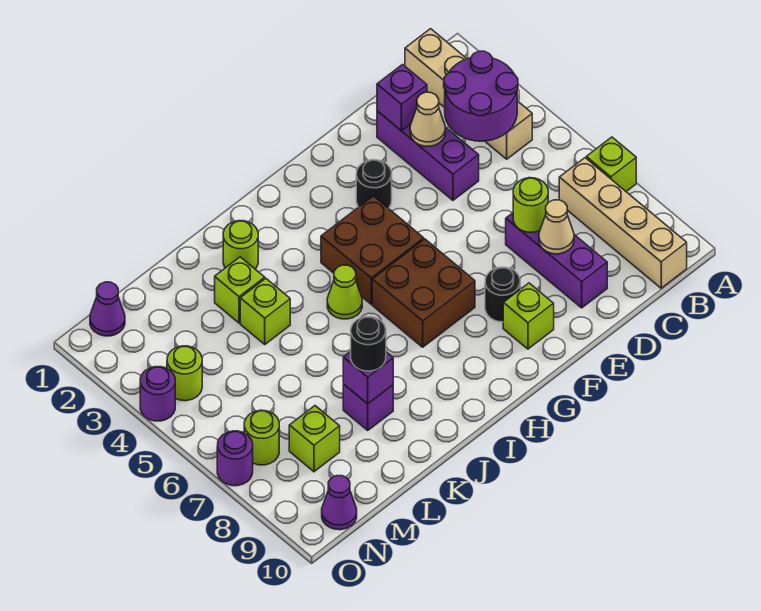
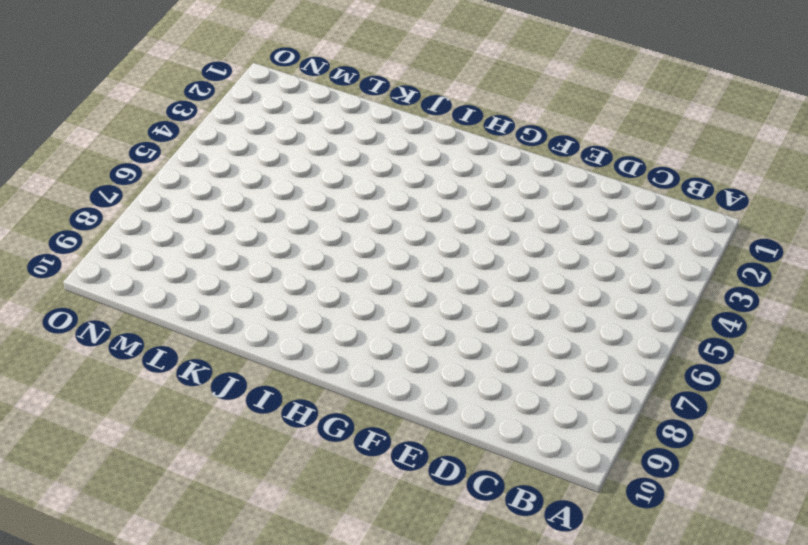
none -> lime brick A7 level 1
none -> tan brick B1:B4 level 1
none -> tan brick B7:B10 level 1

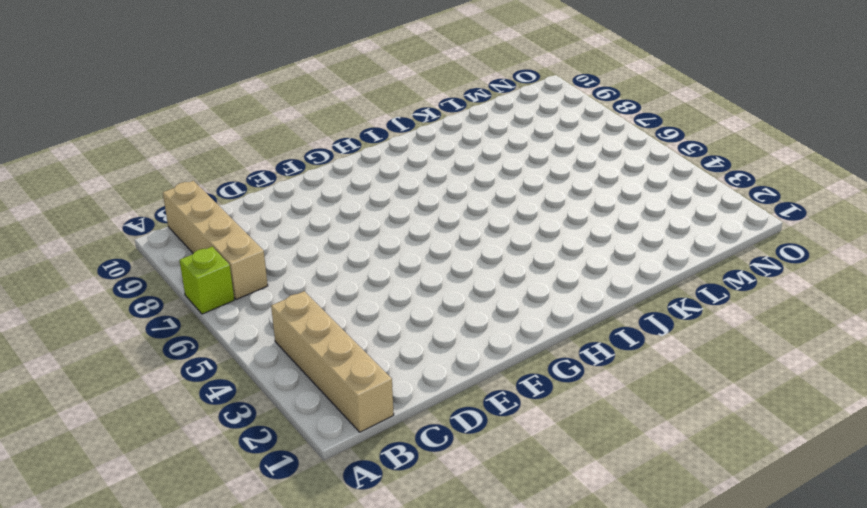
none -> purple brick D2:D4 level 1
none -> purple brick D7:D9 level 1
none -> black round brick F3 level 1

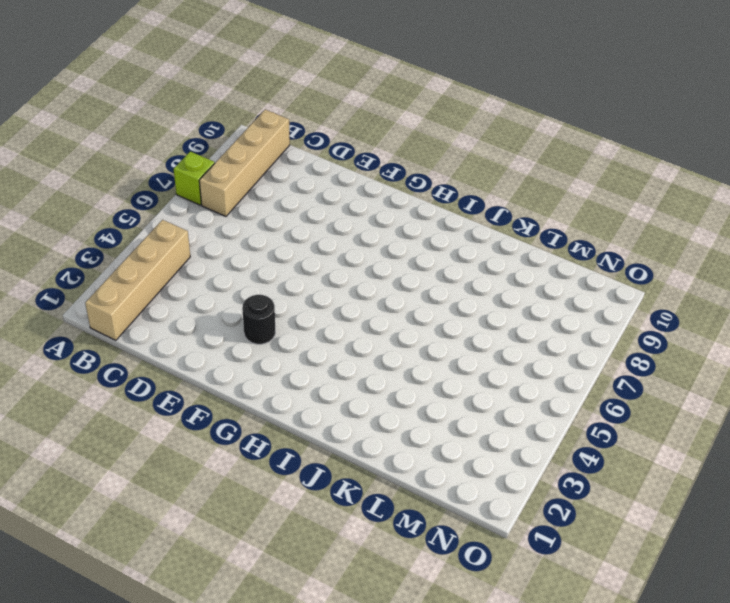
none -> purple brick D2:D4 level 1
none -> purple brick D7:D9 level 1
none -> black round brick F8 level 1

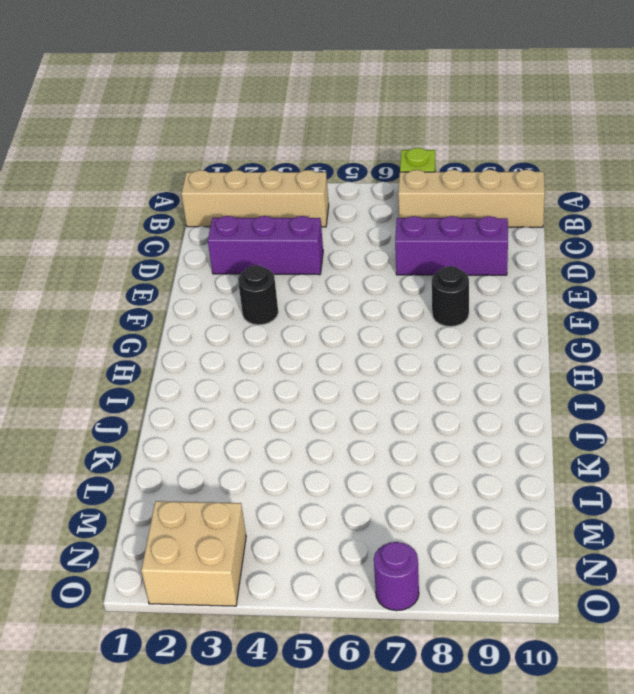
tan brick N2:O3 level 1 -> none
none -> lime brick F9 level 1
none -> brown brick G4:H5 level 1
none -> brown brick G6:H7 level 1

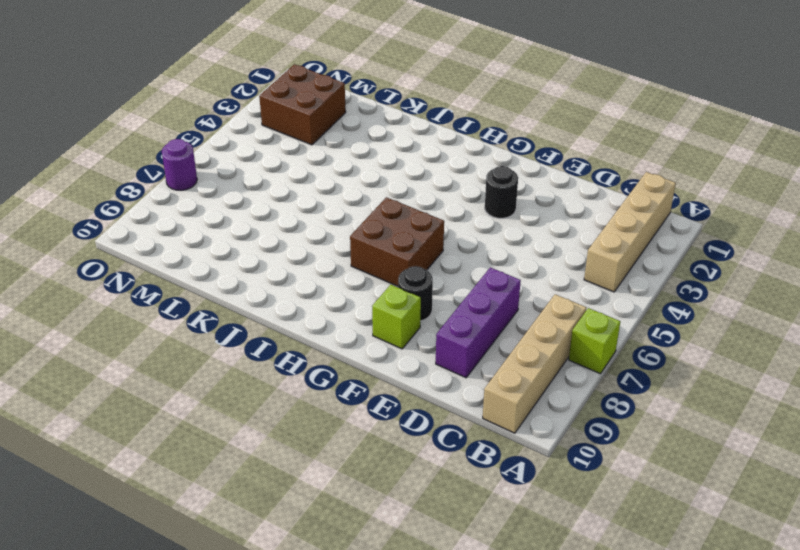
brown brick M2:N3 level 1 -> brown brick G4:H5 level 1
none -> purple brick D2:D4 level 1
none -> lime cone I5 level 1
none -> lime round brick J2 level 1

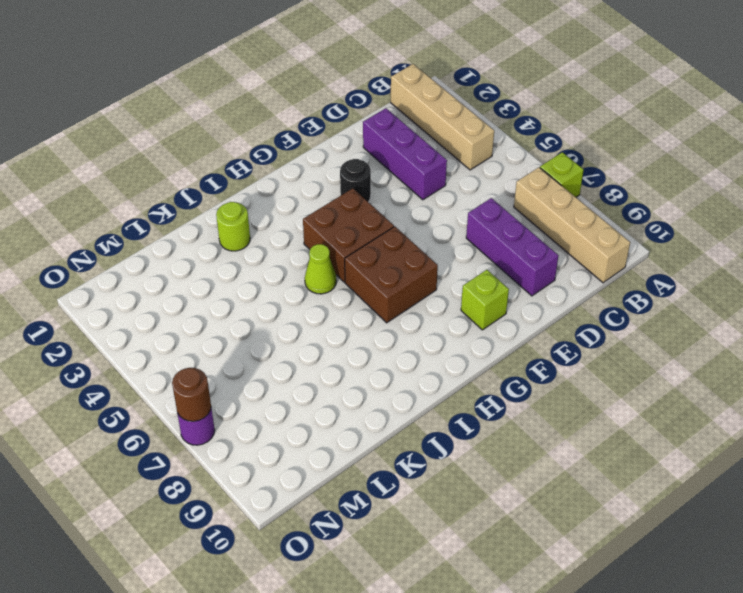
brown round brick O7 level 2 -> none
none -> black round brick F8 level 1
none -> lime brick K3 level 1
none -> lime brick K4 level 1

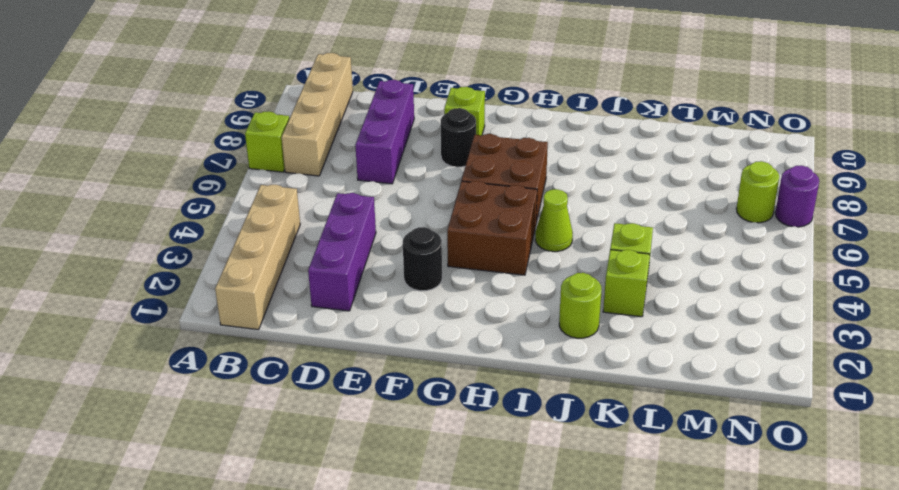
none -> purple brick K8 level 1
none -> lime brick M8 level 1
none -> purple cone N1 level 1

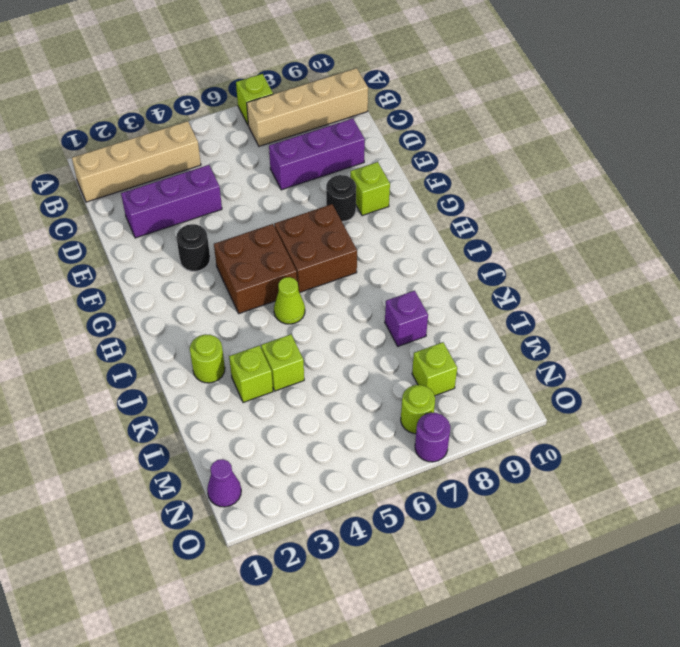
none -> lime round brick N4 level 1
none -> purple cone N10 level 1
none -> purple round brick O4 level 1

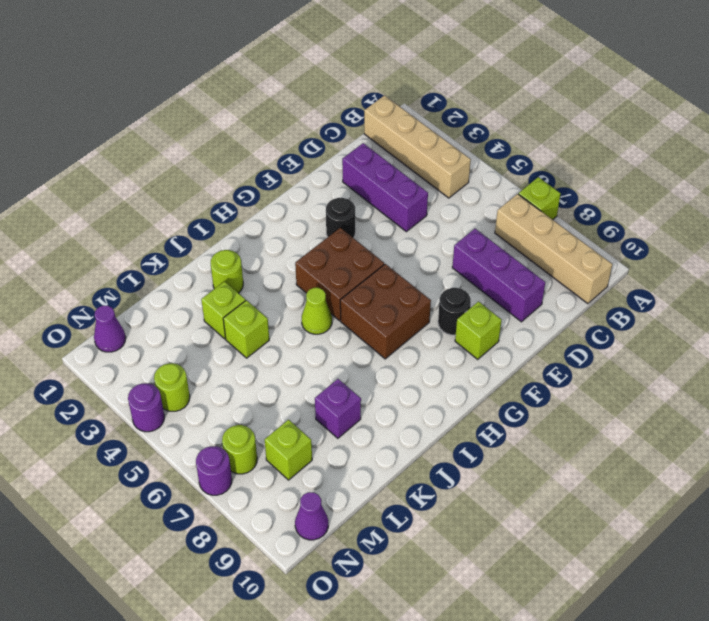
none -> purple round brick B3:C4 level 2
none -> purple brick D2 level 2
none -> tan cone D3 level 2

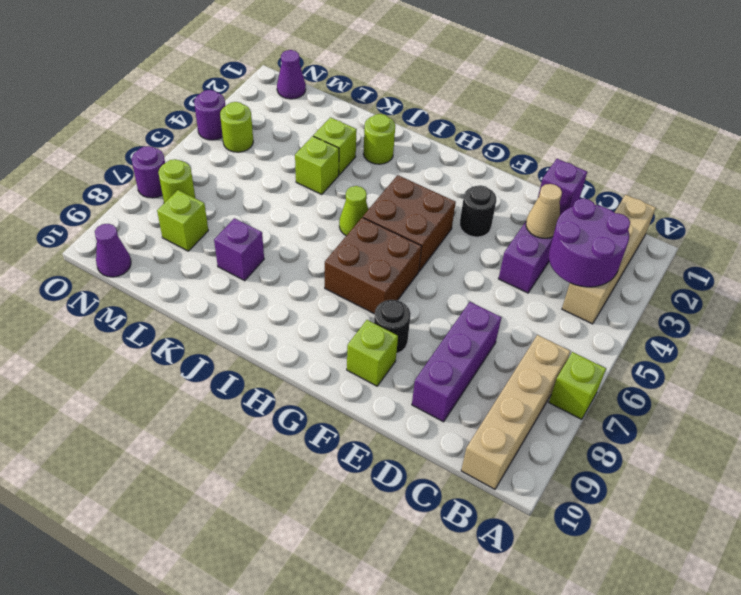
none -> lime round brick D7 level 2
none -> tan cone D8 level 2
none -> purple brick K8 level 2

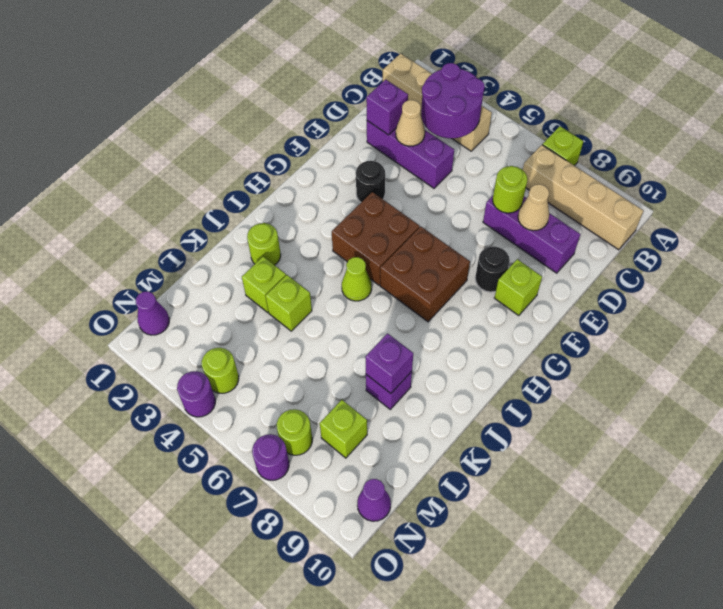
none -> black round brick K8 level 3

